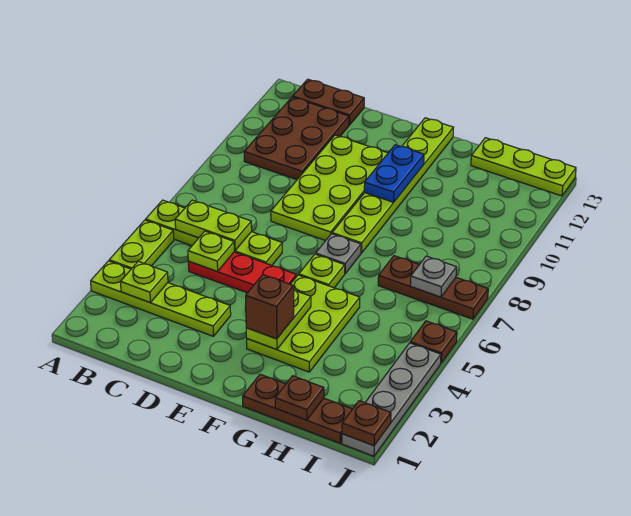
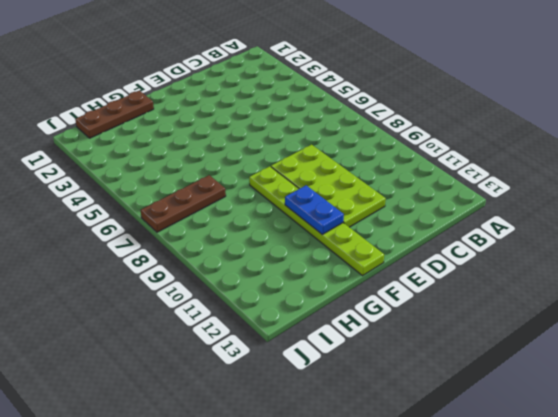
none -> lime plate A3:D3 level 1
none -> lime plate A4:A5 level 1
none -> lime plate A6:D6 level 1

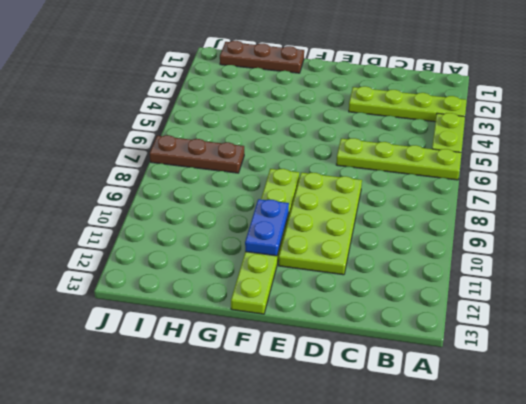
none -> brown plate B10:C12 level 1
none -> brown plate B13:C13 level 1
none -> red plate C5:E5 level 1

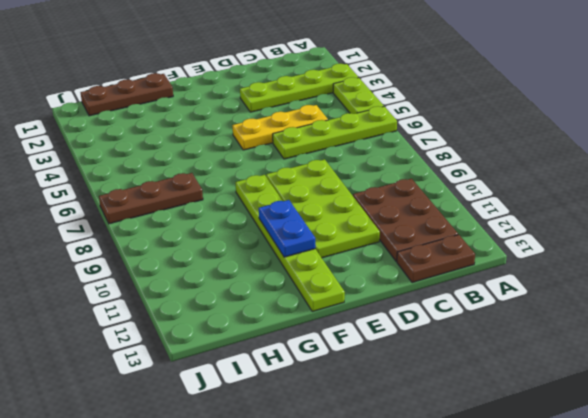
yellow plate C5:E5 level 1 -> red plate C5:E5 level 1
none -> lime plate F3:G5 level 1
none -> lime plate F6 level 1
none -> grey plate F7 level 1

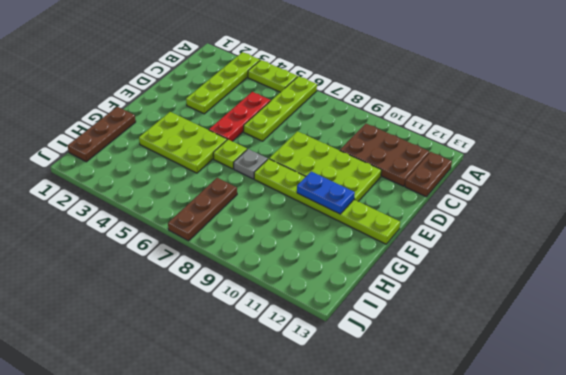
none -> lime plate H13:J13 level 1
none -> grey plate J1:J4 level 1
none -> brown plate J5 level 1

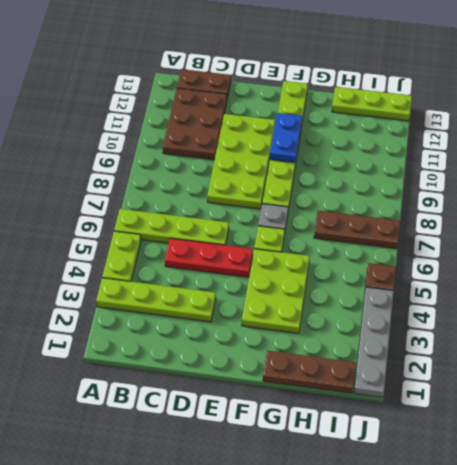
none -> lime plate B3 level 2
none -> lime plate B6:C6 level 2
none -> lime plate C5 level 2

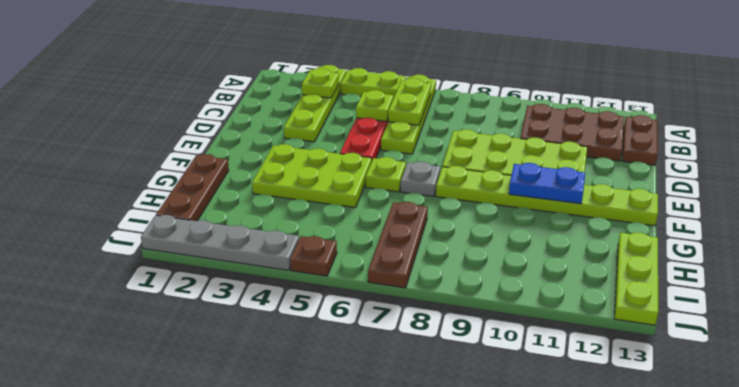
none -> lime plate F3:F4 level 2
none -> brown plate H1 level 2
none -> grey plate I7 level 2

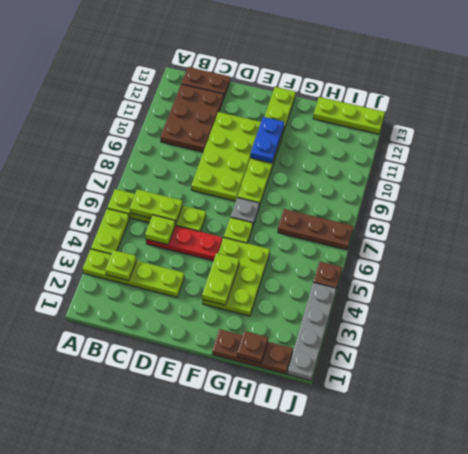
none -> grey plate I7 level 2
none -> brown plate J1 level 2
none -> brown brick F3 level 3

